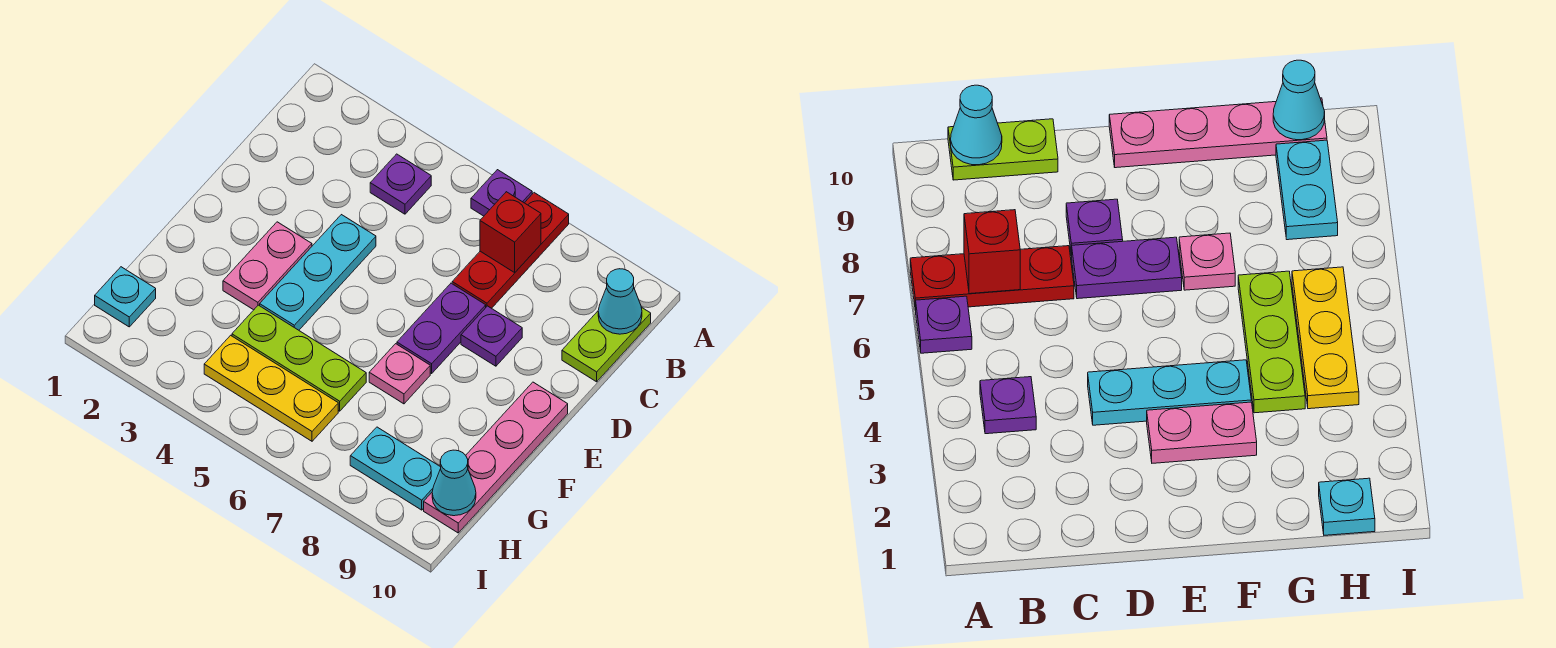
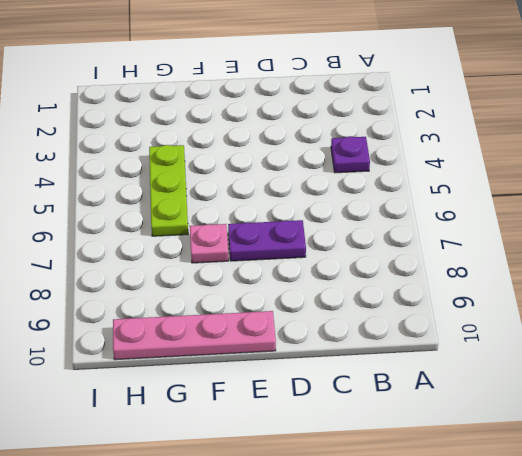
none -> purple plate A6 level 1
none -> red plate A7:C7 level 1
none -> lime plate B10:C10 level 1

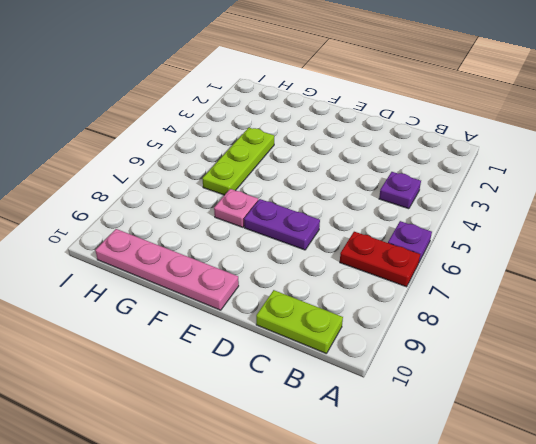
red plate A7:B7 level 1 -> red plate A7:C7 level 1
none -> cyan plate D4:F4 level 1
none -> purple plate D8 level 1
none -> pink plate E3:F3 level 1

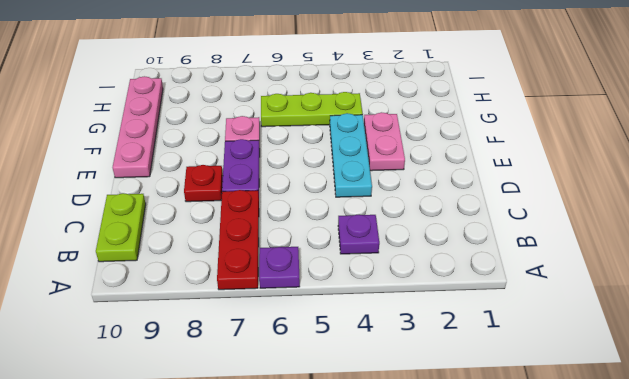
red plate D8 level 1 -> purple plate D8 level 1
none -> cyan plate H1 level 1
none -> yellow plate H4:H6 level 1
none -> cyan plate H8:H9 level 1

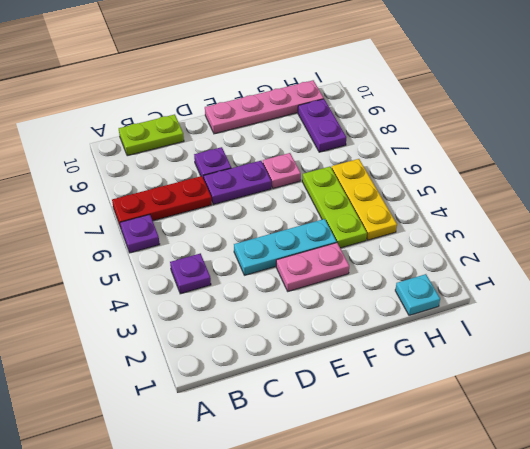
purple plate H8:H9 level 1 -> cyan plate H8:H9 level 1
none -> red brick B7 level 2
none -> cyan cone B10 level 2
none -> cyan cone H10 level 2

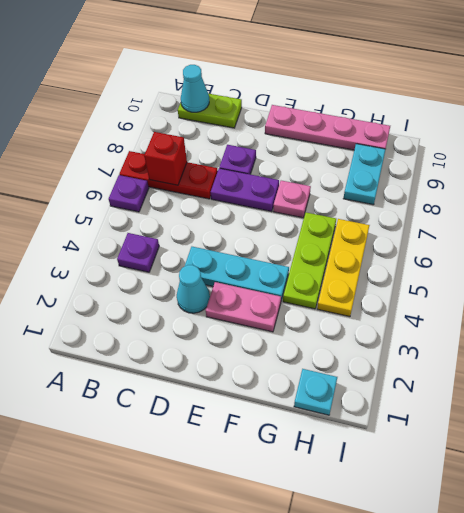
cyan cone D3 level 1 -> cyan cone H10 level 2

